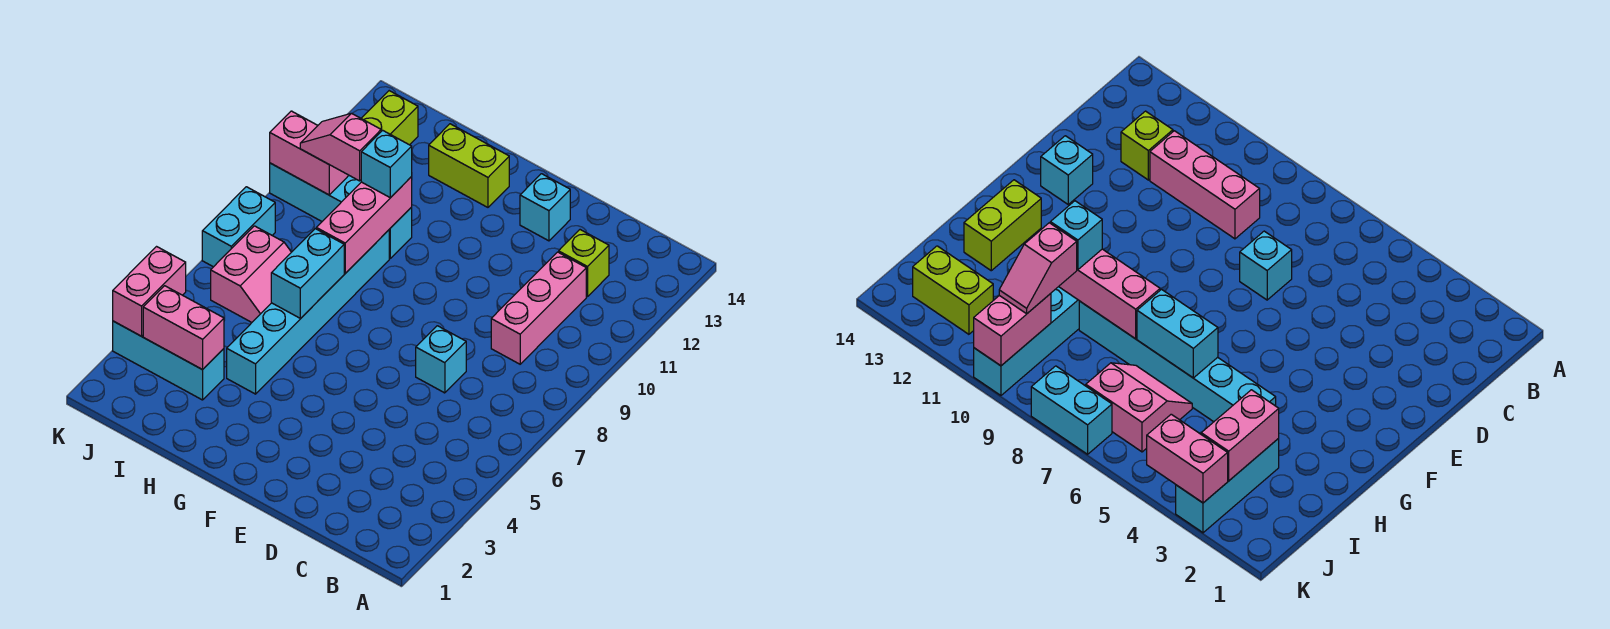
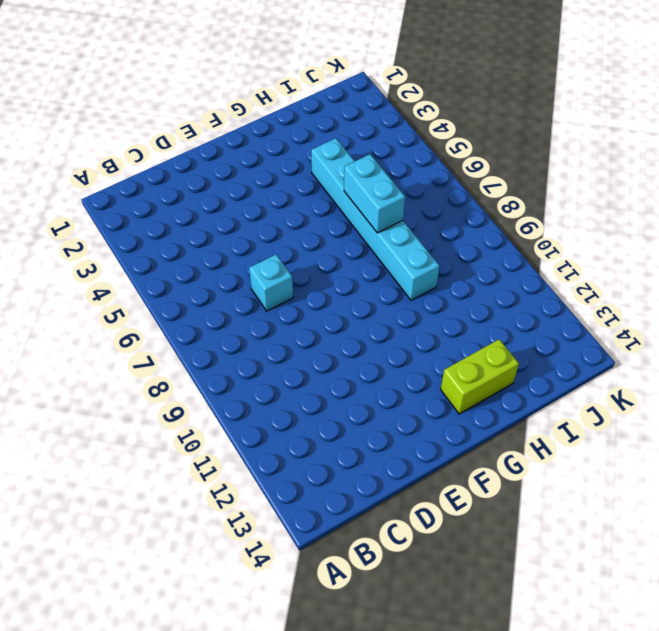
none -> pink brick C9:C11 level 1
none -> lime brick C12 level 1
none -> cyan brick E13 level 1

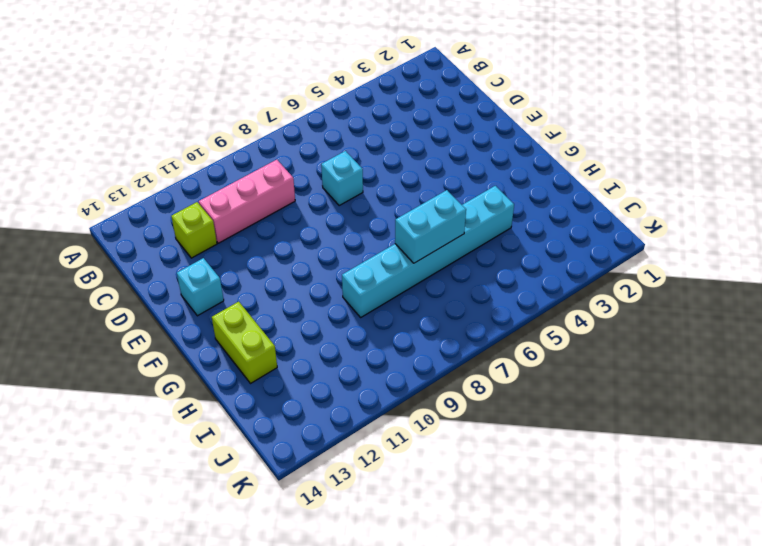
none -> cyan brick H10:K10 level 1
none -> cyan brick I3:K3 level 1
none -> pink slope I6:J7 level 1 top J

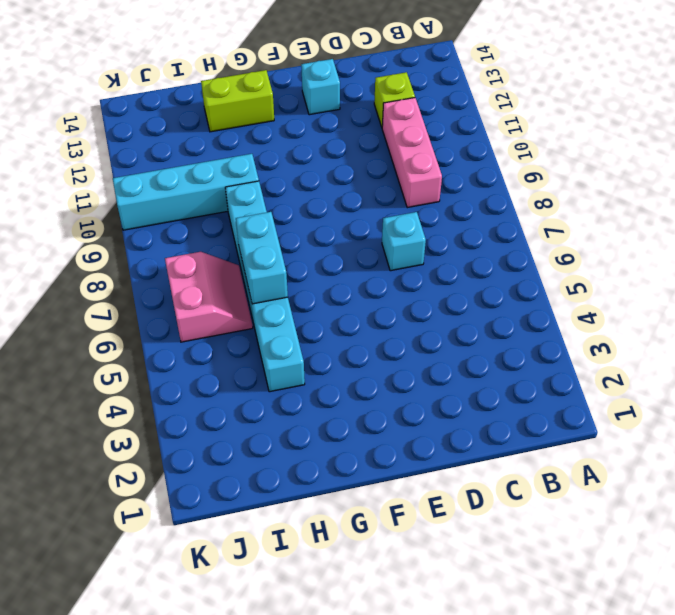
none -> cyan brick I3:K3 level 1
none -> lime brick J12:J13 level 1
none -> cyan brick K7:K8 level 1

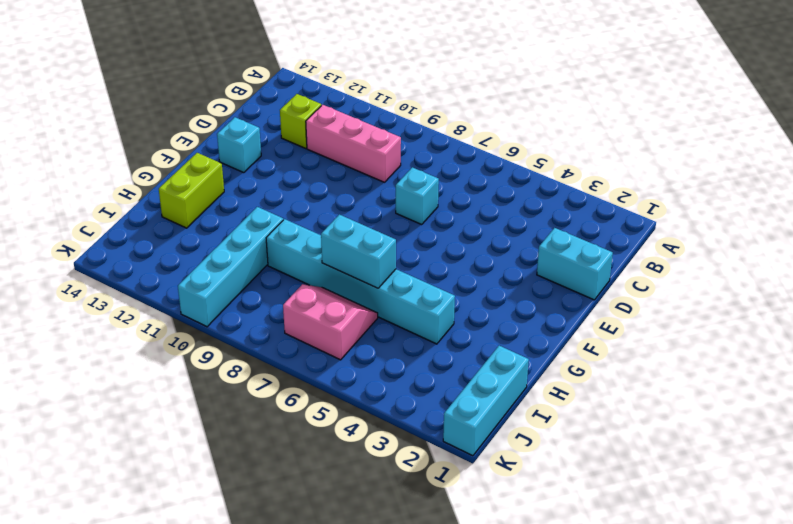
cyan brick D1:D2 level 1 -> cyan brick K7:K8 level 1
cyan brick I1:K1 level 1 -> cyan brick I3:K3 level 1
none -> lime brick J12:J13 level 1
none -> pink brick H8:H10 level 2
none -> pink brick I3:J3 level 2

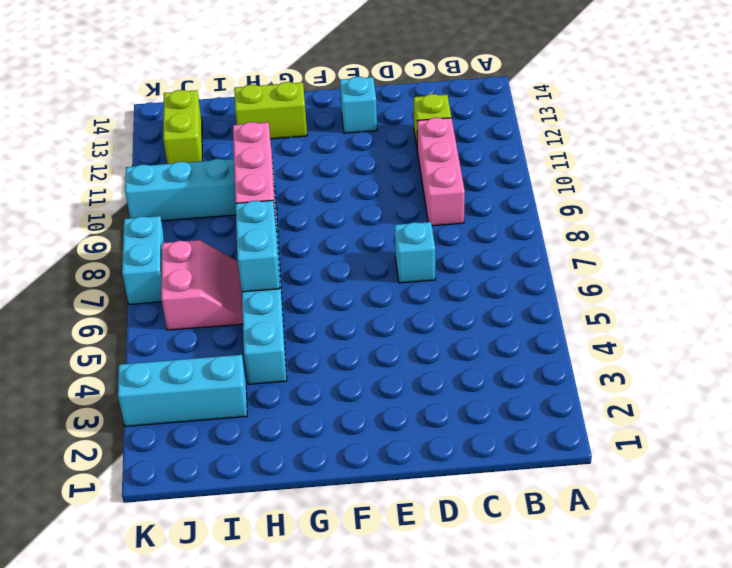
none -> pink brick I3:J3 level 2
none -> pink brick J10:K10 level 2
none -> pink brick K3:K4 level 2

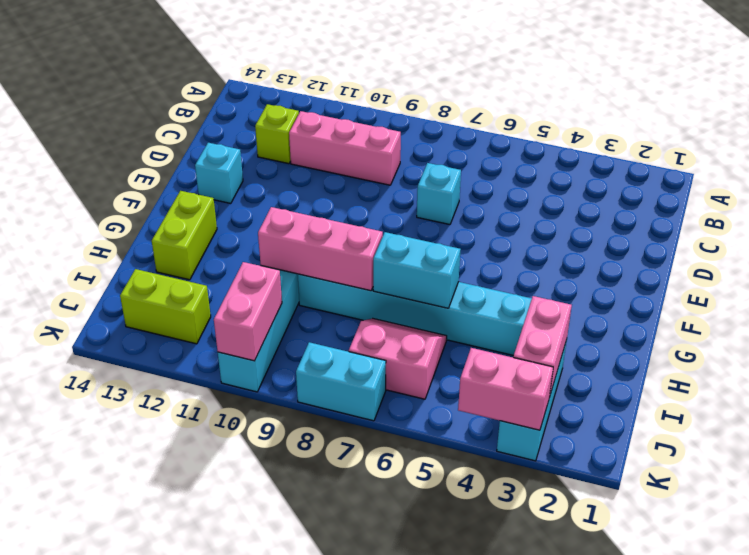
none -> cyan brick H10 level 3
none -> pink slope I10:J10 level 3 top I

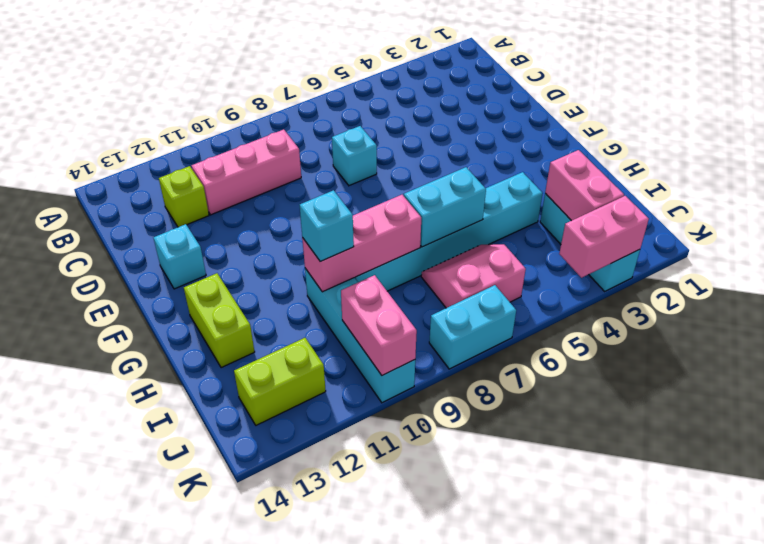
none -> pink slope I10:J10 level 3 top I

